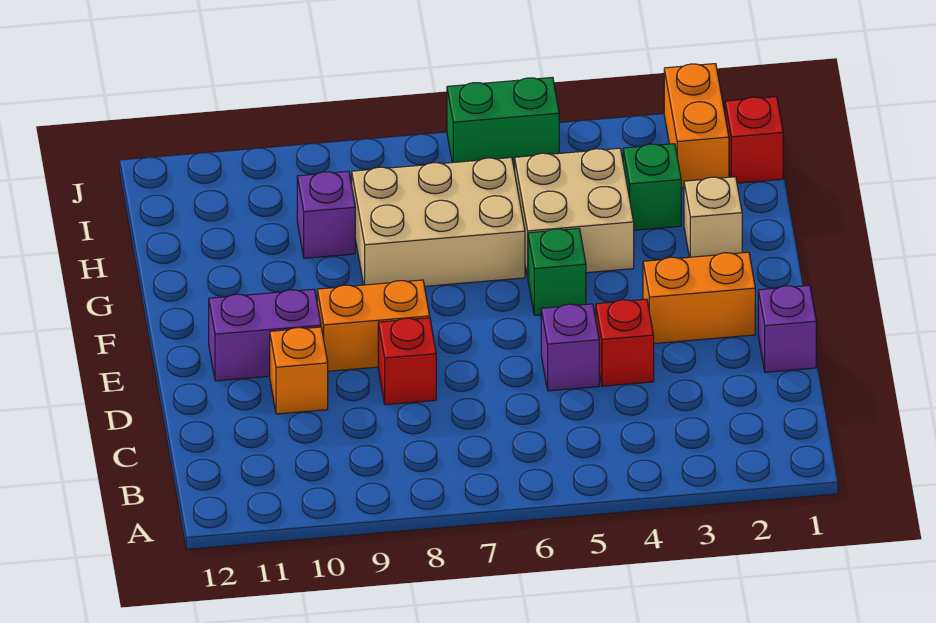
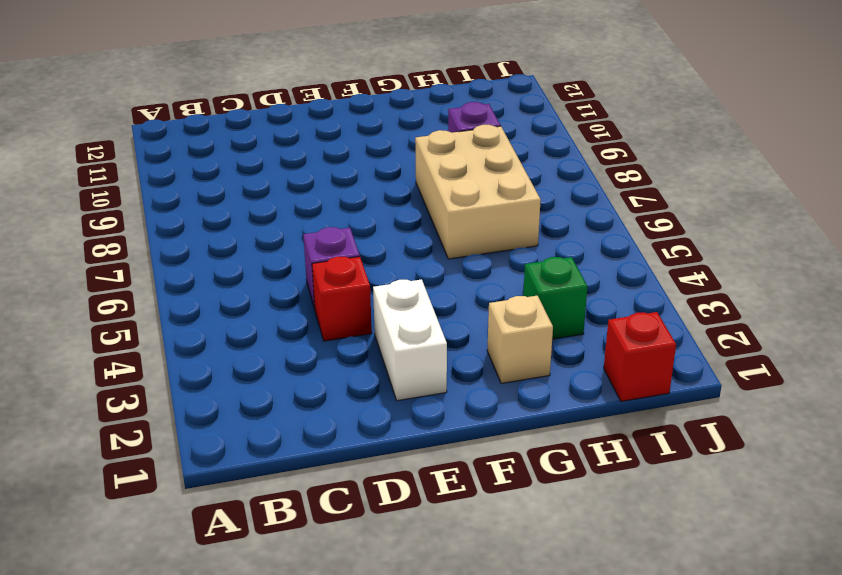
white brick E2:E3 level 1 -> orange brick E2:E3 level 1
none -> purple brick D1 level 1
none -> red brick D8 level 1
none -> orange brick D10 level 1

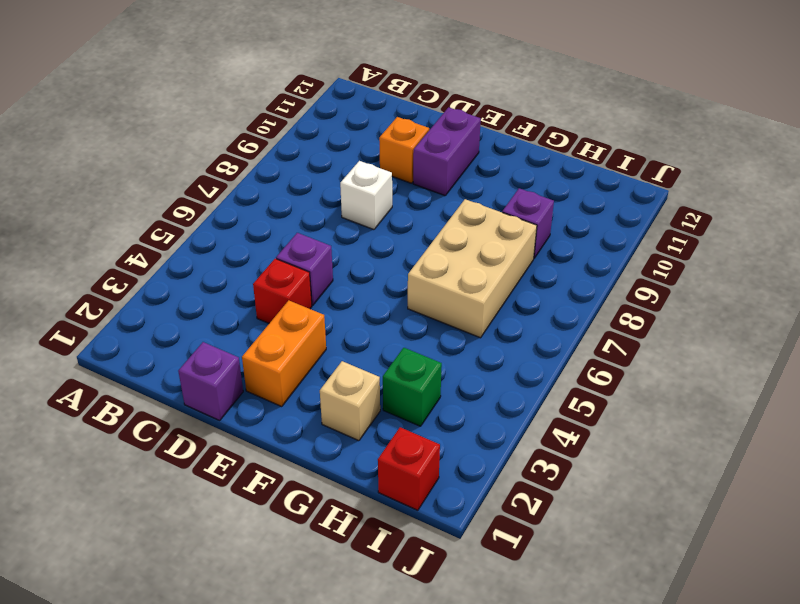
white brick D8 level 1 -> red brick D8 level 1
none -> orange brick E8:E9 level 1
none -> green brick F5 level 1
none -> tan brick G4:H5 level 1

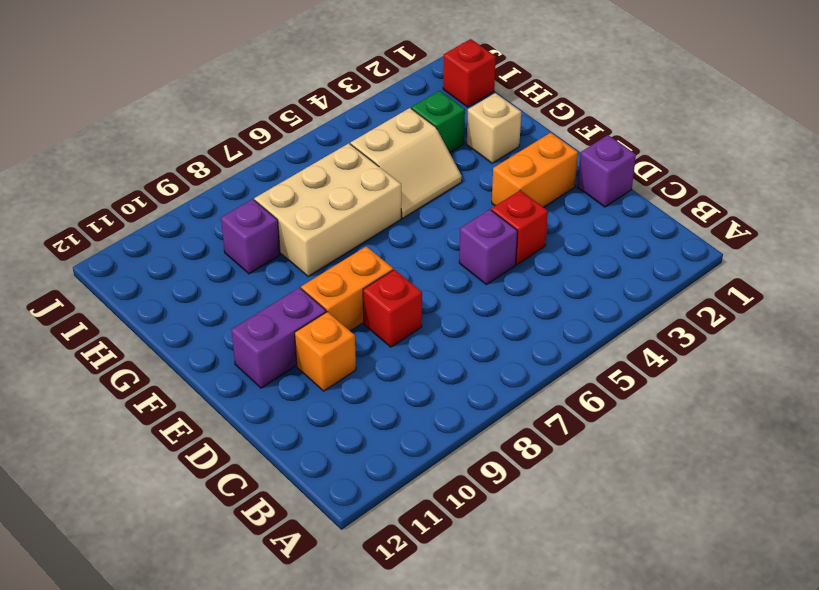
tan slope G4:H5 level 1 top H -> tan brick G4:H5 level 1
none -> green brick F5 level 1
none -> orange brick I2:J2 level 1
none -> green brick J5:J6 level 1

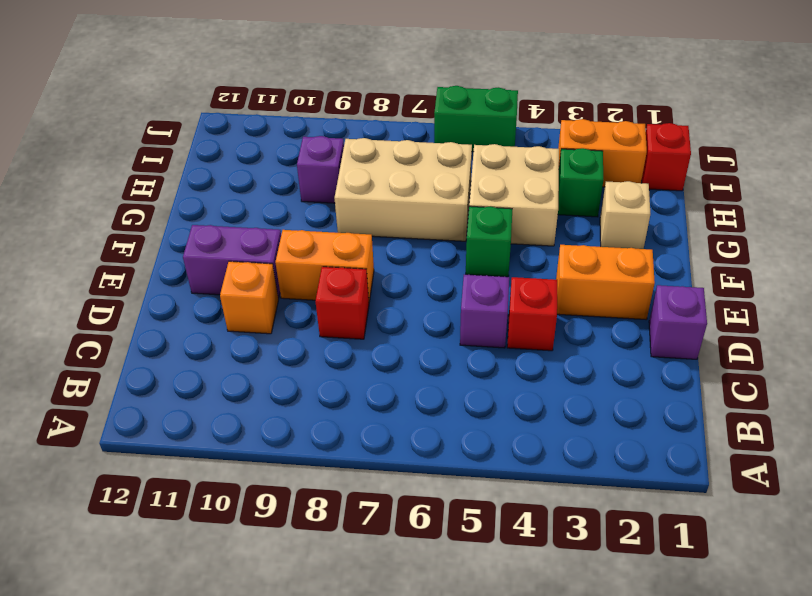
orange brick I2:I3 level 1 -> orange brick I2:J2 level 1

